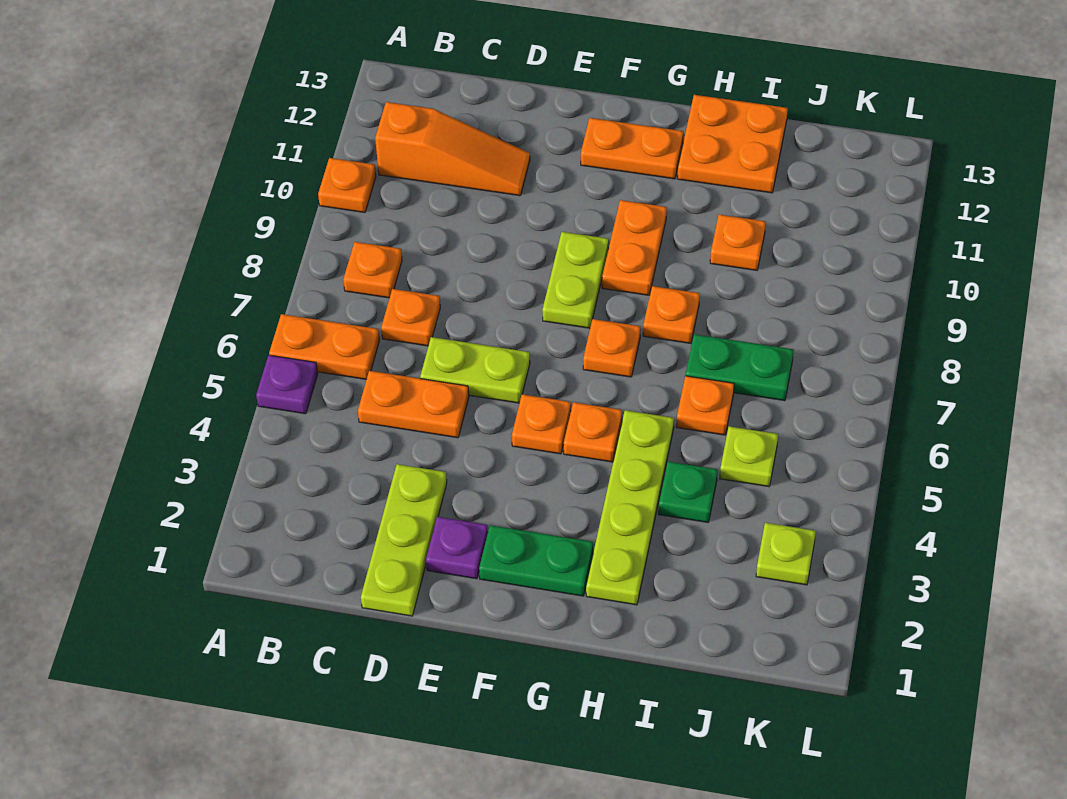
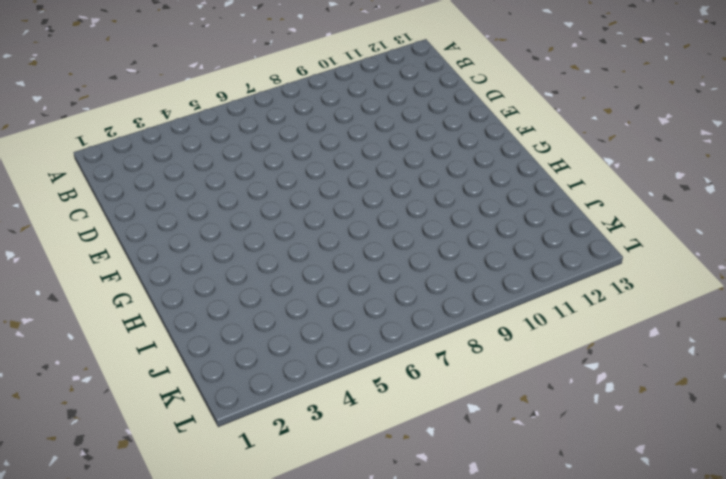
none -> purple plate A5 level 1
none -> orange plate A6:B6 level 1
none -> orange plate A10 level 1

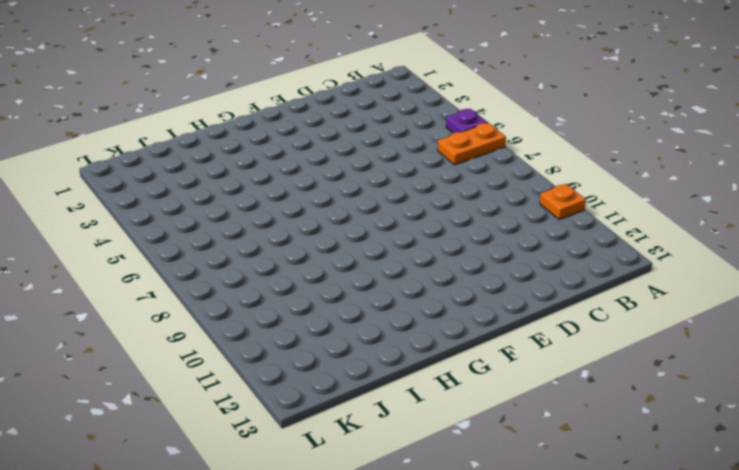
none -> orange plate B8 level 1
none -> orange slope B11:D11 level 1 top B
none -> orange plate C5:D5 level 1

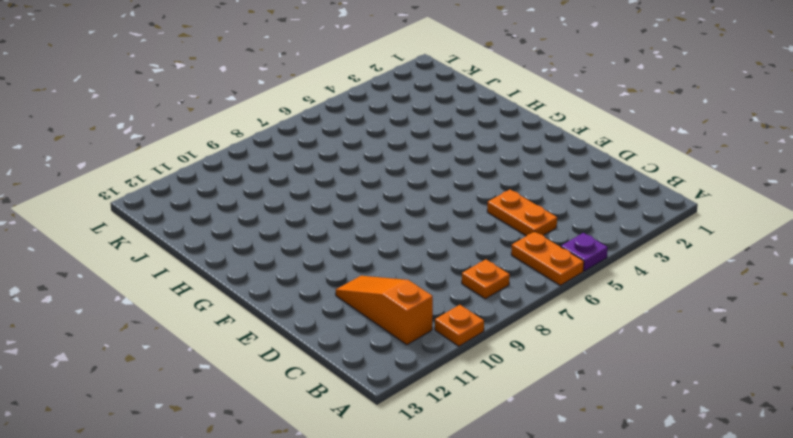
none -> orange plate C7 level 1
none -> lime plate D1:D3 level 1
none -> lime plate D6:E6 level 1

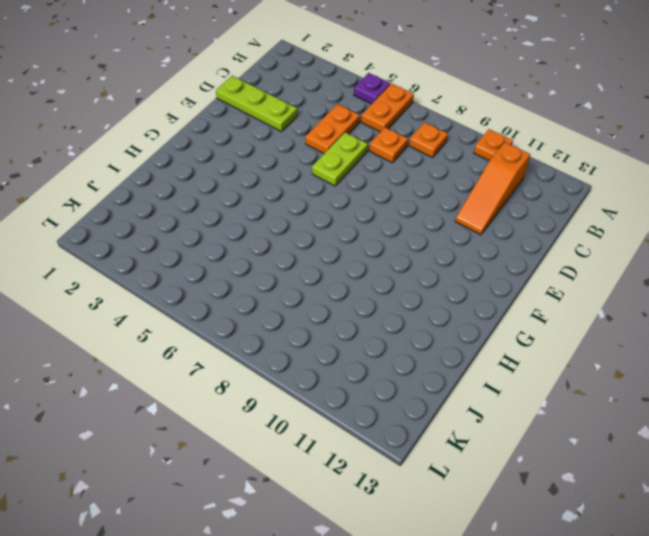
none -> purple plate E2 level 1
none -> green plate F2:G2 level 1
none -> orange plate F5 level 1

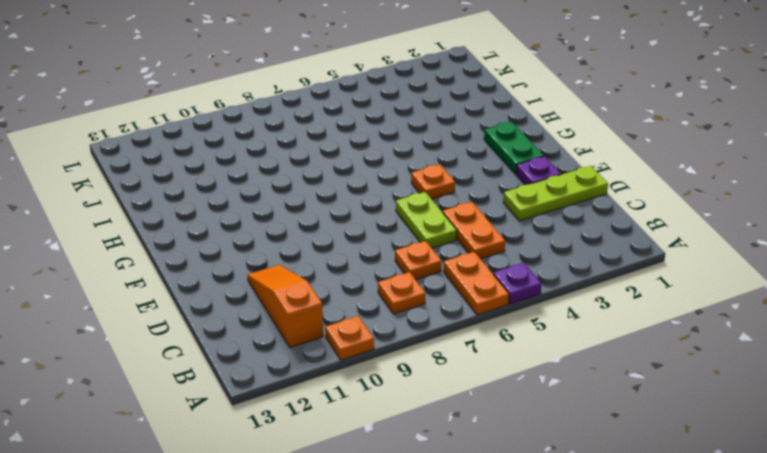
none -> lime plate F8:F9 level 1
none -> orange plate F12:G12 level 1
none -> orange plate G5 level 1

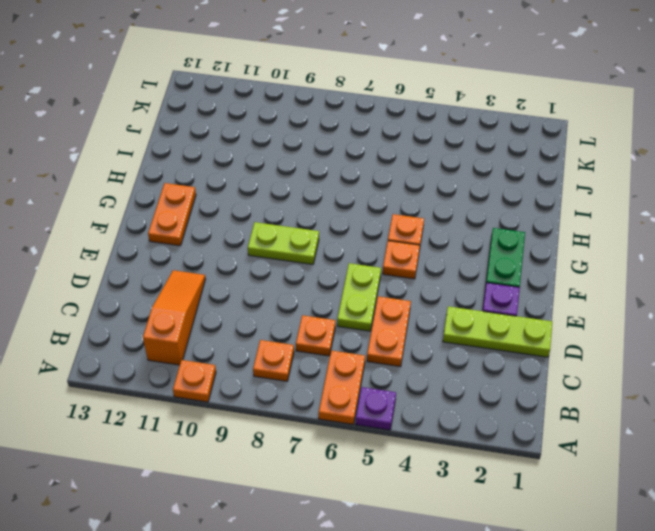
none -> orange plate G7 level 1
none -> orange plate G9:G10 level 1
none -> lime plate H2:H5 level 1

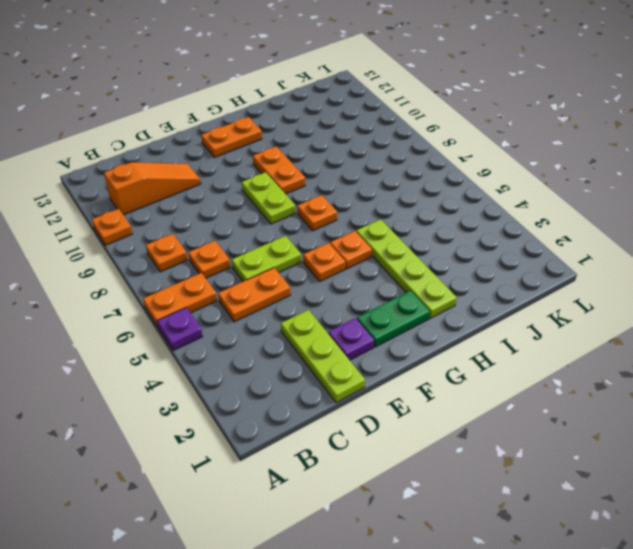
none -> orange plate H8 level 1
none -> orange plate H12:I13 level 1
none -> green plate I4 level 1

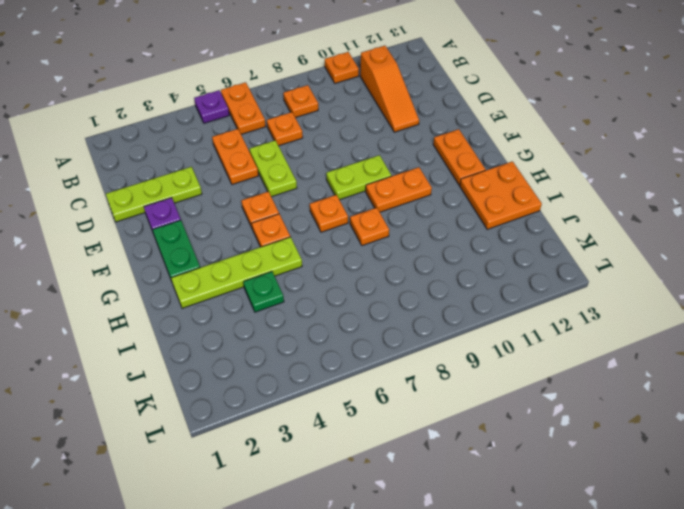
none -> orange plate I6 level 1
none -> green plate I7:J7 level 1
none -> orange plate I10 level 1

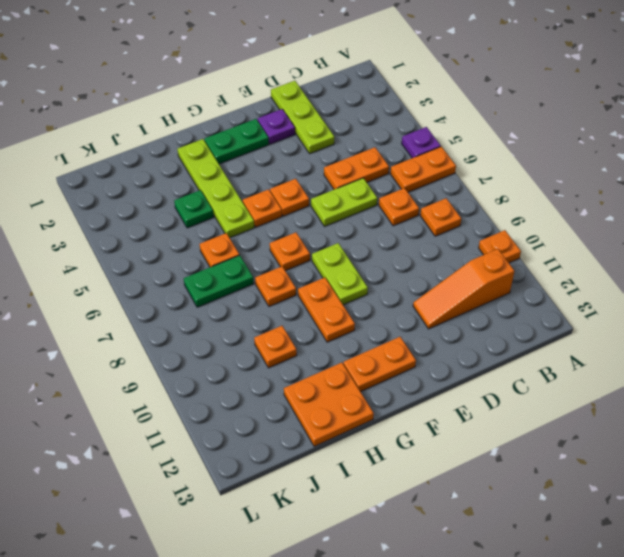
none -> lime plate J5 level 1
none -> lime plate K3 level 1

